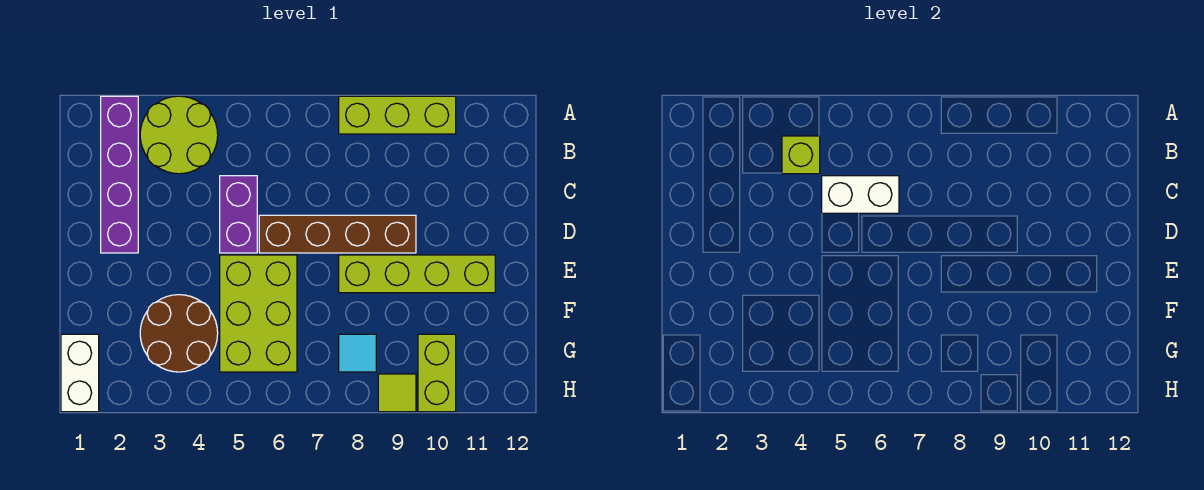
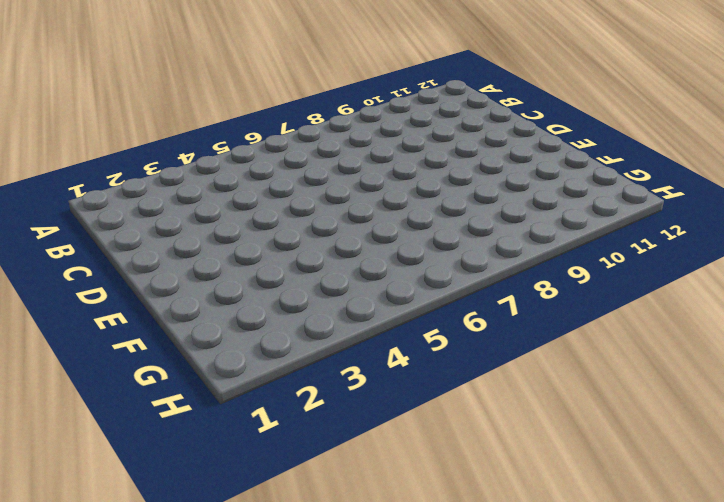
none -> purple brick A2:D2 level 1
none -> lime round brick A3:B4 level 1
none -> lime brick A8:A10 level 1

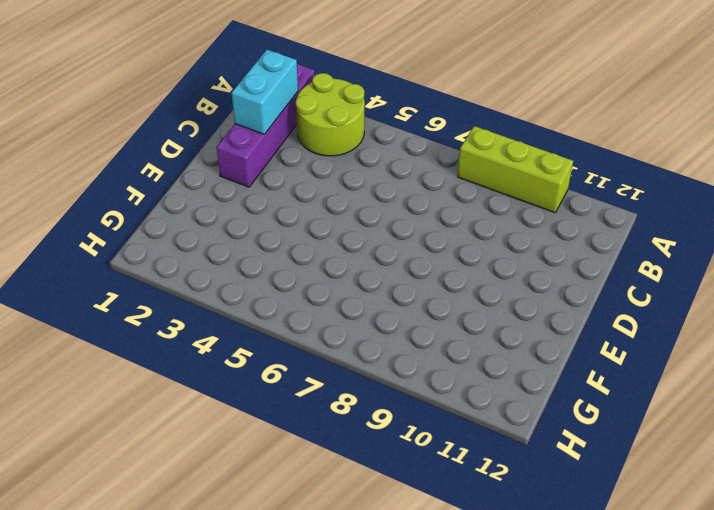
cyan brick B2:C2 level 2 -> none
none -> purple brick C5:D5 level 1
none -> brown brick D6:D9 level 1
none -> lime brick E5:G6 level 1

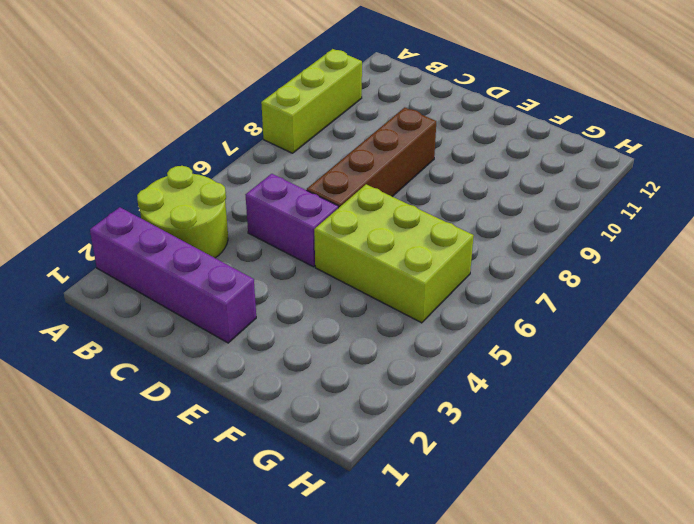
none -> lime brick E8:E11 level 1
none -> brown round brick F3:G4 level 1
none -> white brick G1:H1 level 1

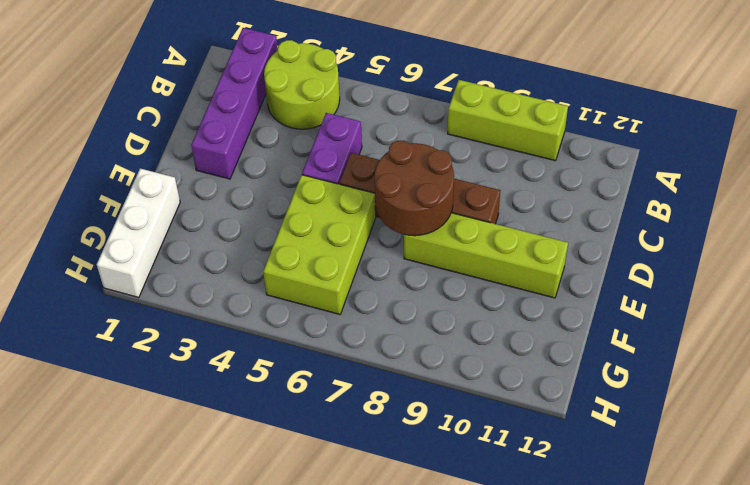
brown round brick D7:E8 level 2 -> brown round brick F3:G4 level 1
white brick F1:H1 level 1 -> white brick G1:H1 level 1
none -> cyan tile G8 level 1
none -> lime brick G10:H10 level 1
none -> lime tile H9 level 1

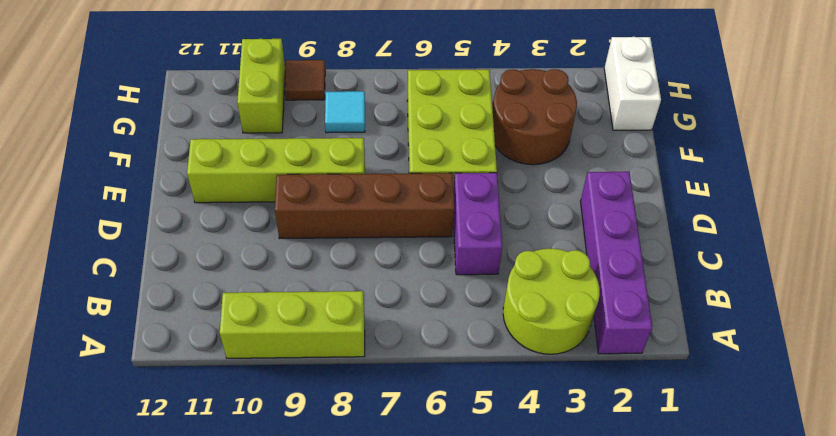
brown tile H9 level 1 -> lime tile H9 level 1
none -> lime brick B4 level 2
none -> white brick C5:C6 level 2

